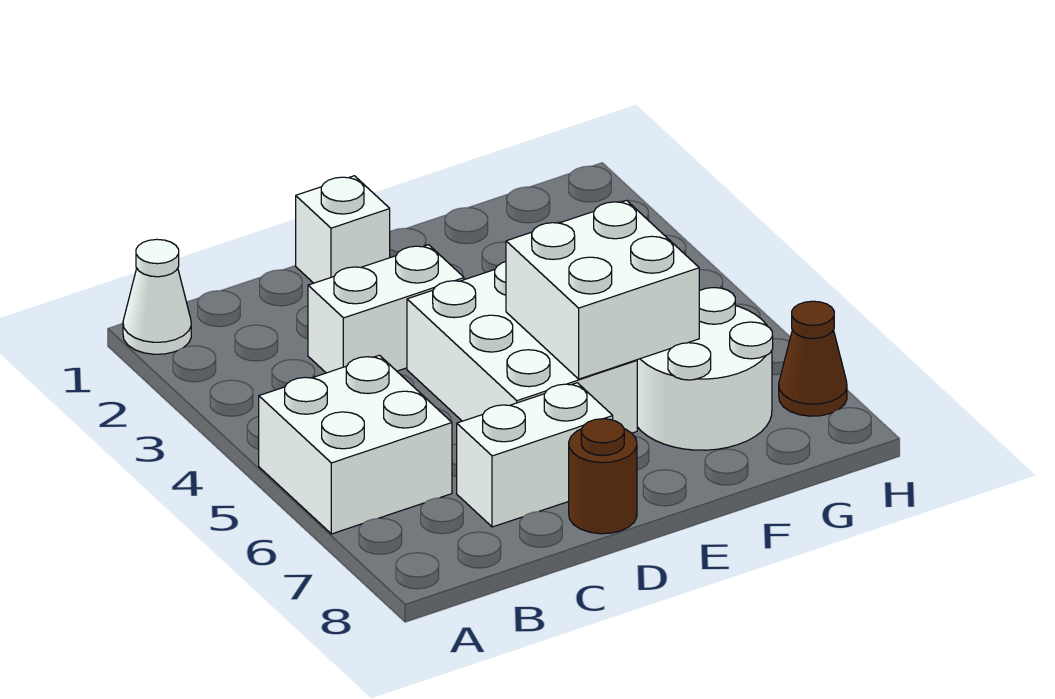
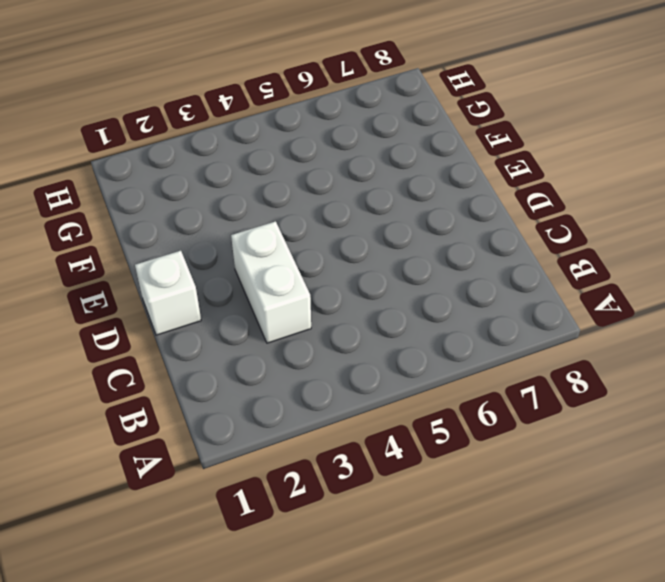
none -> white cone A1 level 1
none -> white brick A5:B6 level 1

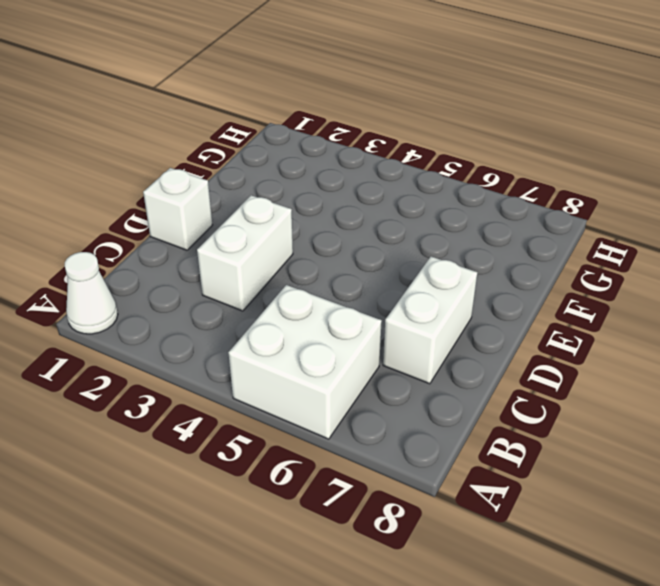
none -> white brick D4:E6 level 1
none -> brown round brick D8 level 1

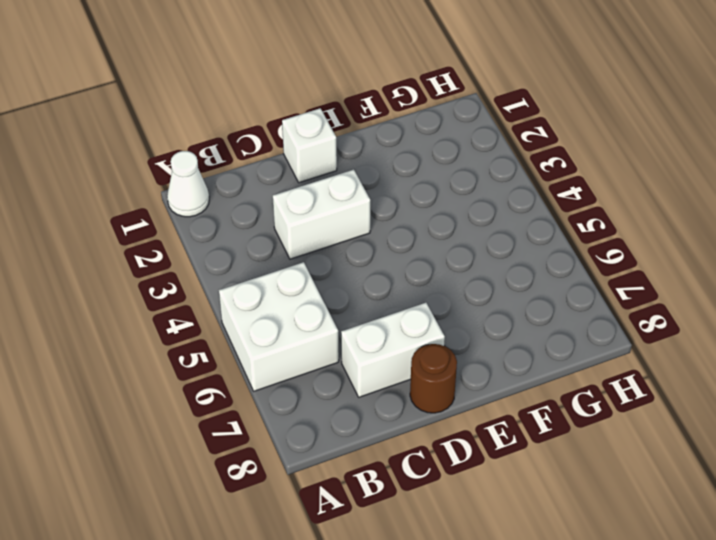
none -> white brick D4:E6 level 1
none -> white round brick F6:G7 level 1

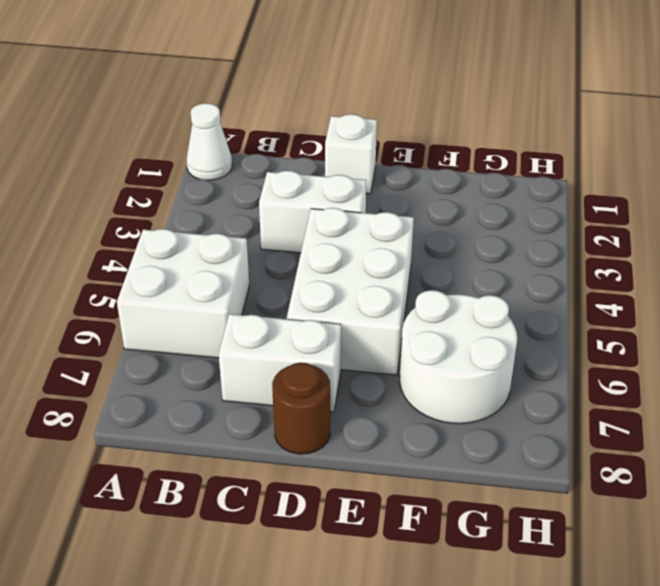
none -> brown cone H7 level 1
none -> white brick E5:F6 level 2

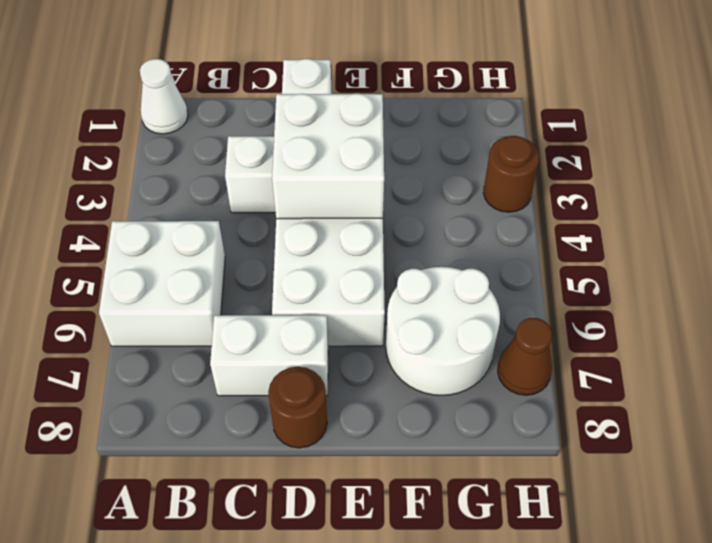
white brick D3:E4 level 2 -> white brick E5:F6 level 2
brown round brick H3 level 1 -> none

